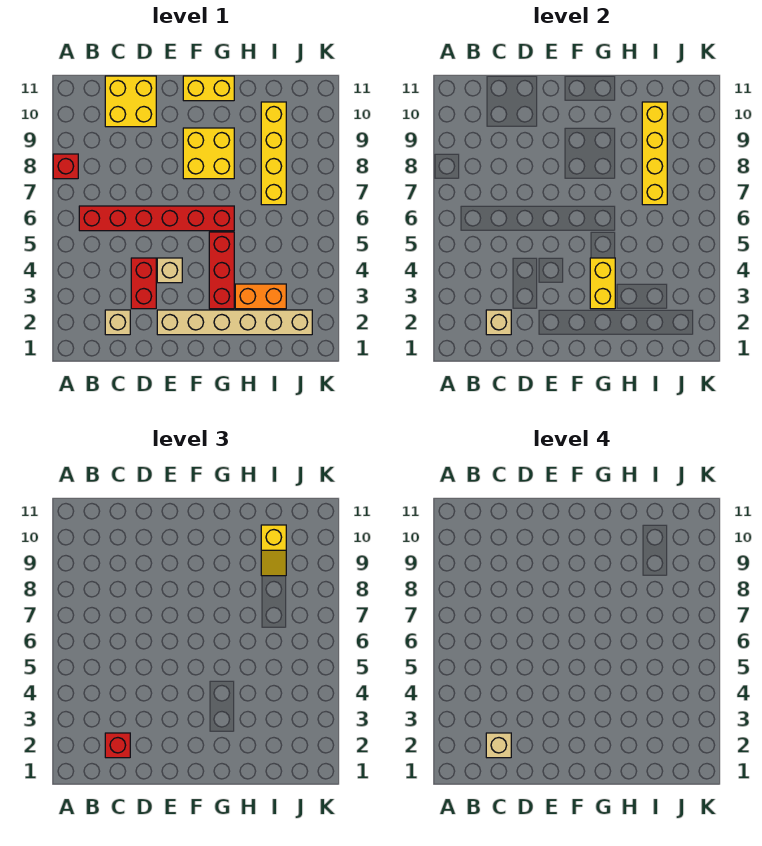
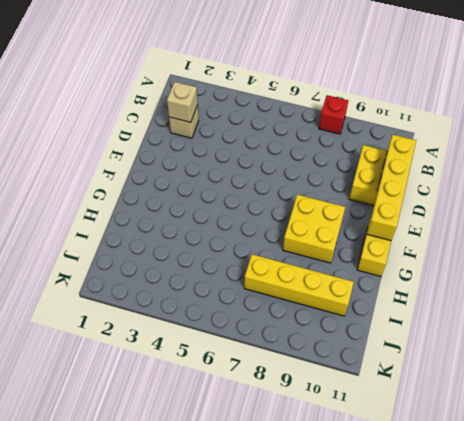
yellow brick C11:F11 level 2 -> yellow brick I7:I10 level 2
none -> red brick B6:G6 level 1
none -> red brick D3:D4 level 1
none -> tan brick E2:J2 level 1

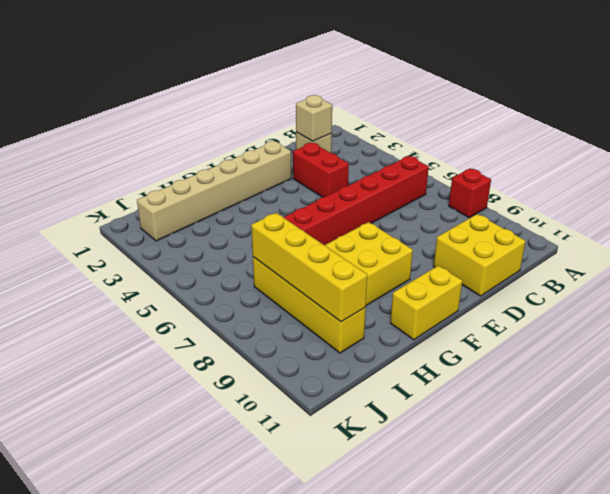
none -> tan brick E4 level 1
none -> red brick G3:G5 level 1
none -> orange brick H3:I3 level 1

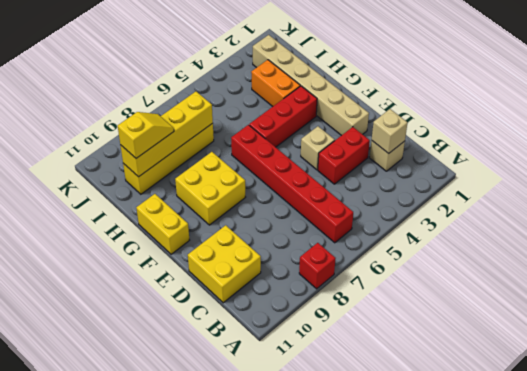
none -> yellow brick G3:G4 level 2
none -> red brick C2 level 3
none -> tan brick C2 level 4

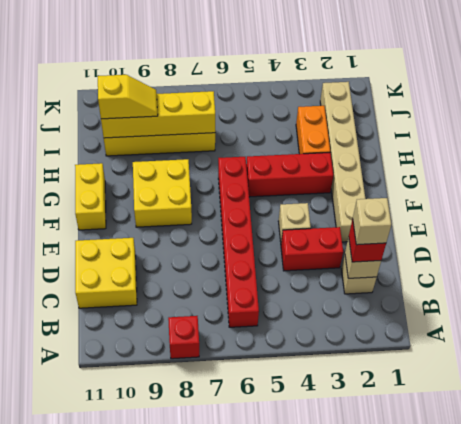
none -> yellow brick G3:G4 level 2

